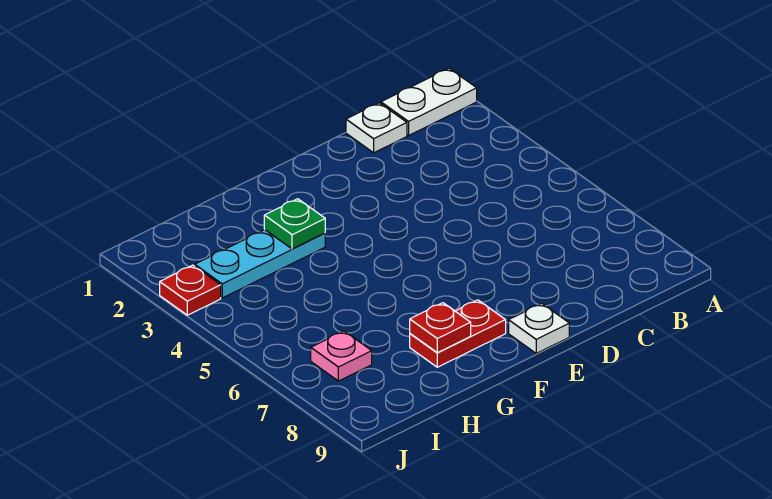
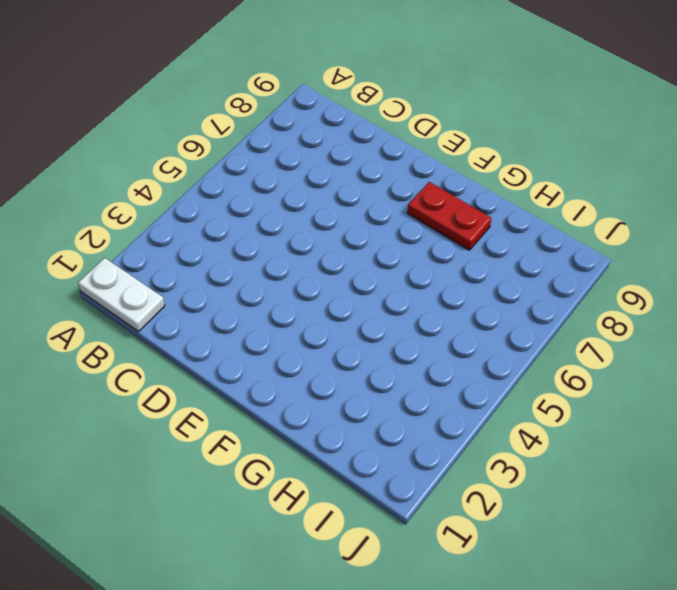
none -> white plate C1 level 1
none -> white plate E9 level 1

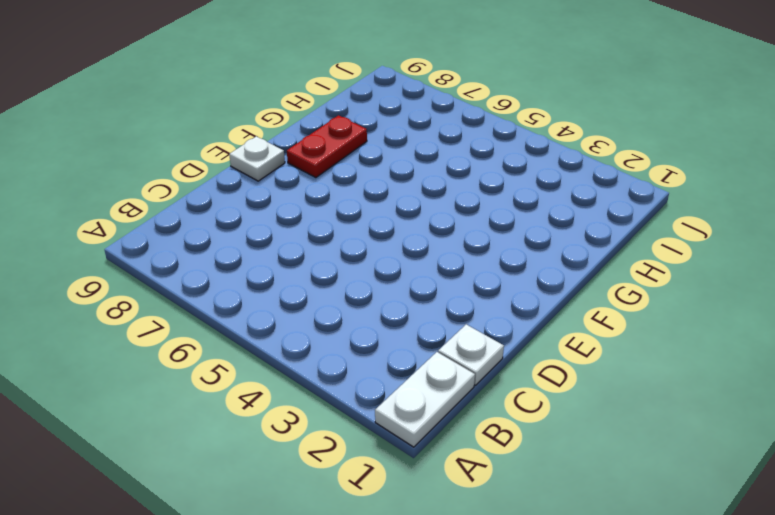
none -> cyan plate G3:I3 level 1
none -> pink plate I7 level 1

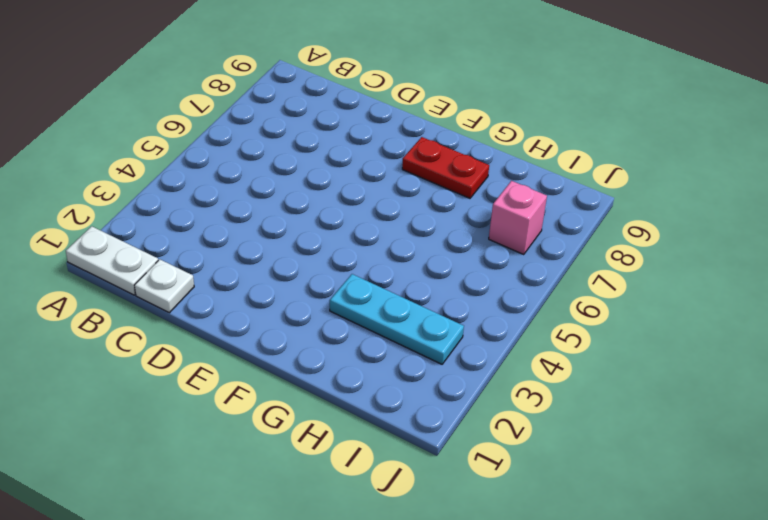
pink brick I7 level 1 -> pink plate I7 level 1
none -> white plate E9 level 1
none -> red plate J3 level 1

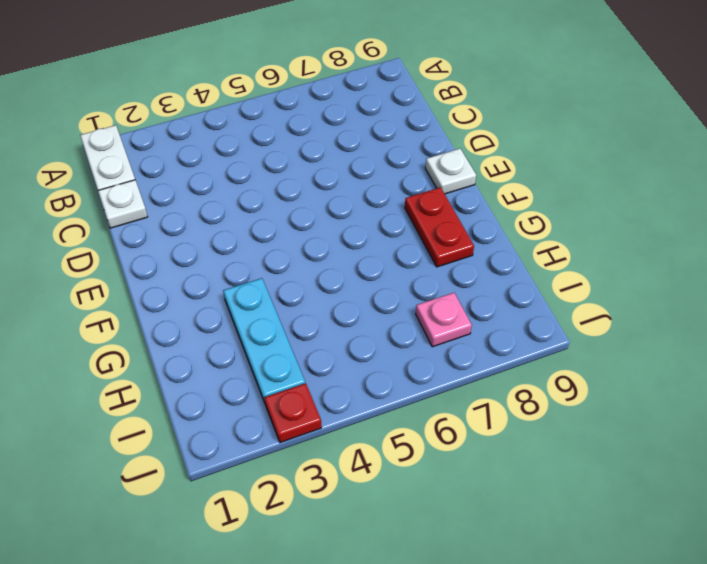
none -> green plate G3 level 2
none -> red plate G8 level 2

